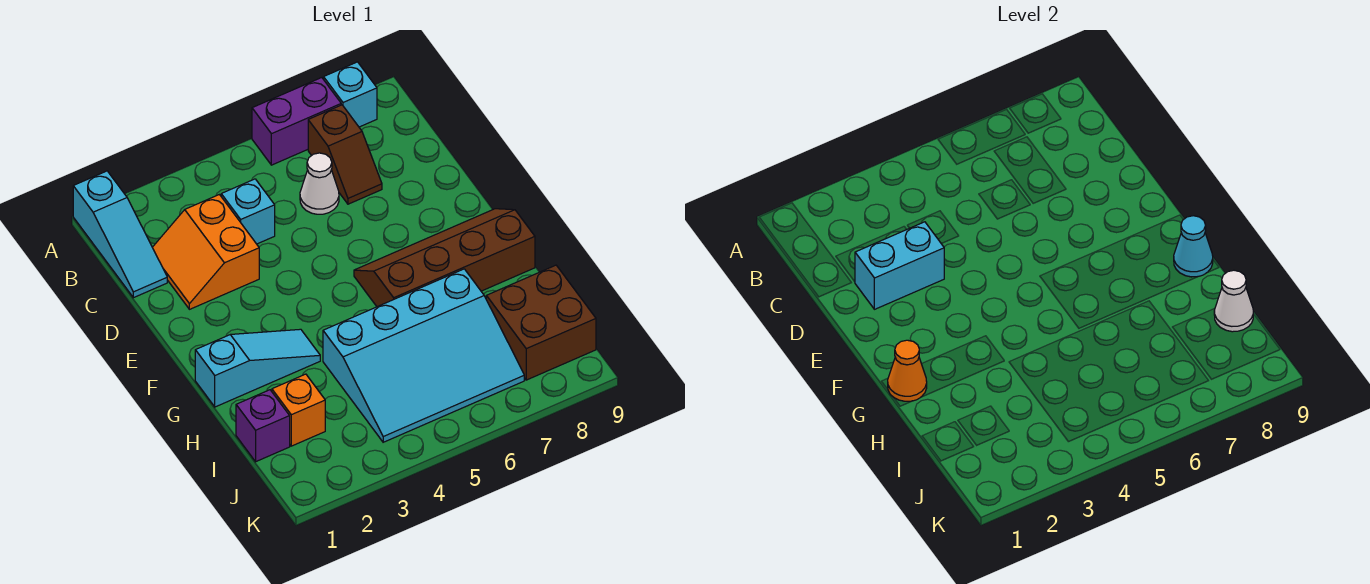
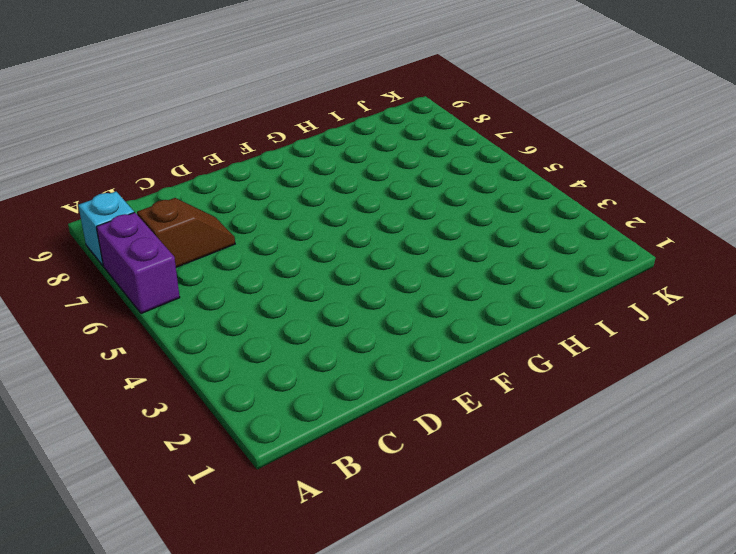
none -> cyan slope A1:C1 level 1 top A
none -> orange slope C2:D3 level 1 top 3
none -> cyan brick C4 level 1

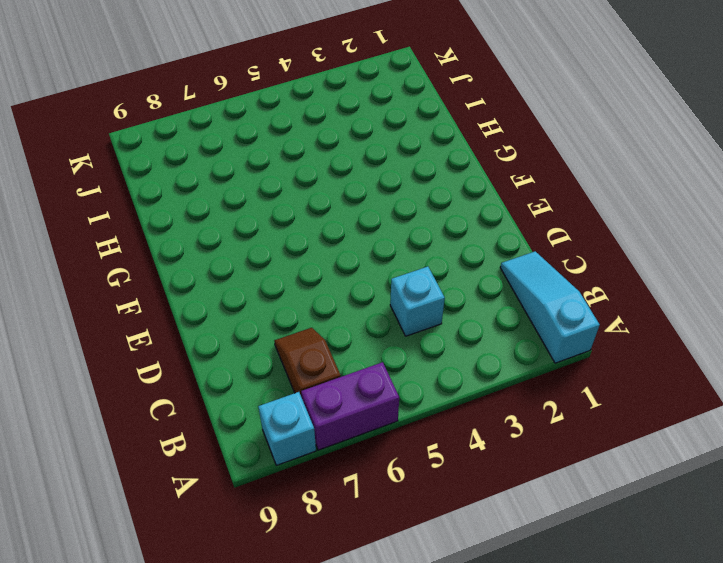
none -> orange slope C2:D3 level 1 top 3
none -> white cone C6 level 1
none -> brown slope F6:G9 level 1 top G

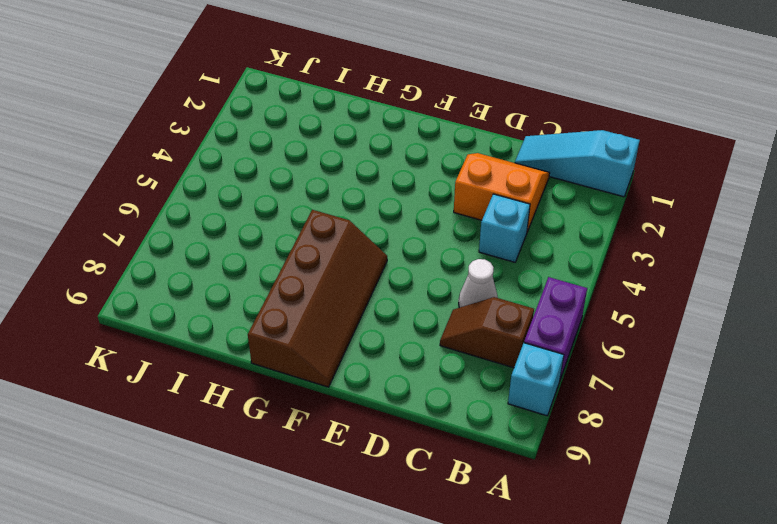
none -> cyan slope G1:G3 level 1 top 1
none -> cyan slope H4:J7 level 1 top H
none -> purple brick I1 level 1

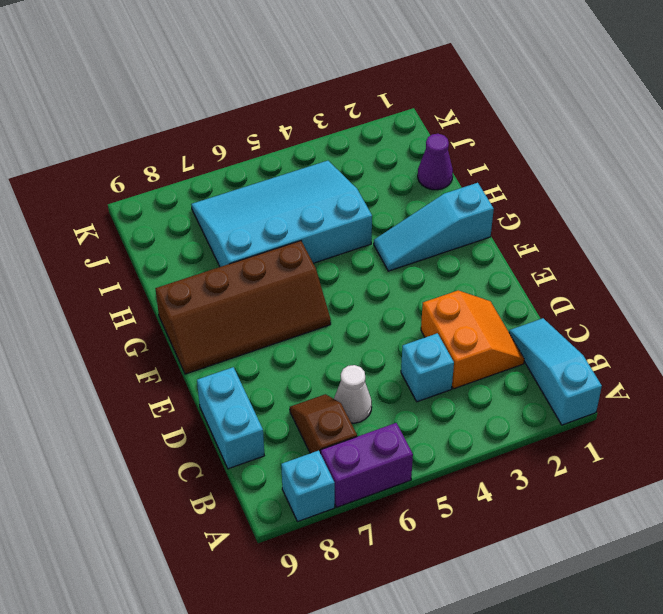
cyan brick C9:D9 level 1 -> cyan brick D2:D3 level 2
purple cone I1 level 1 -> purple brick I1 level 1
none -> orange brick I2 level 1
none -> brown brick I8:J9 level 1
none -> orange cone G1 level 2

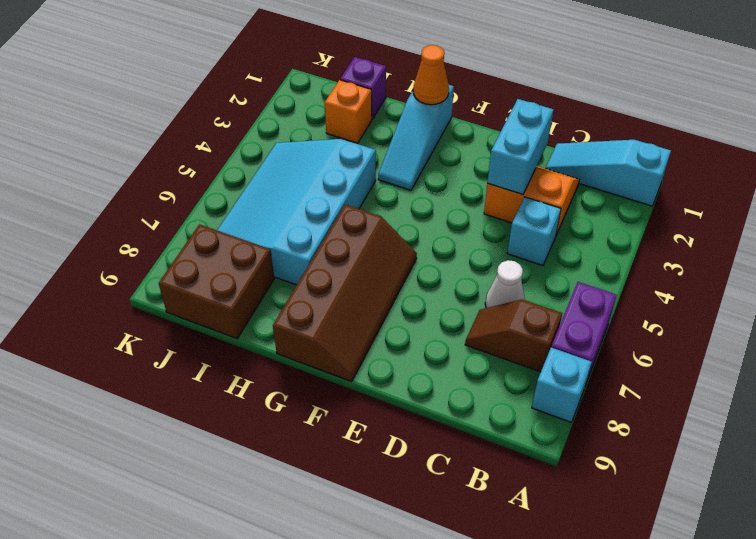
none -> cyan cone G9 level 2
none -> white cone I9 level 2

